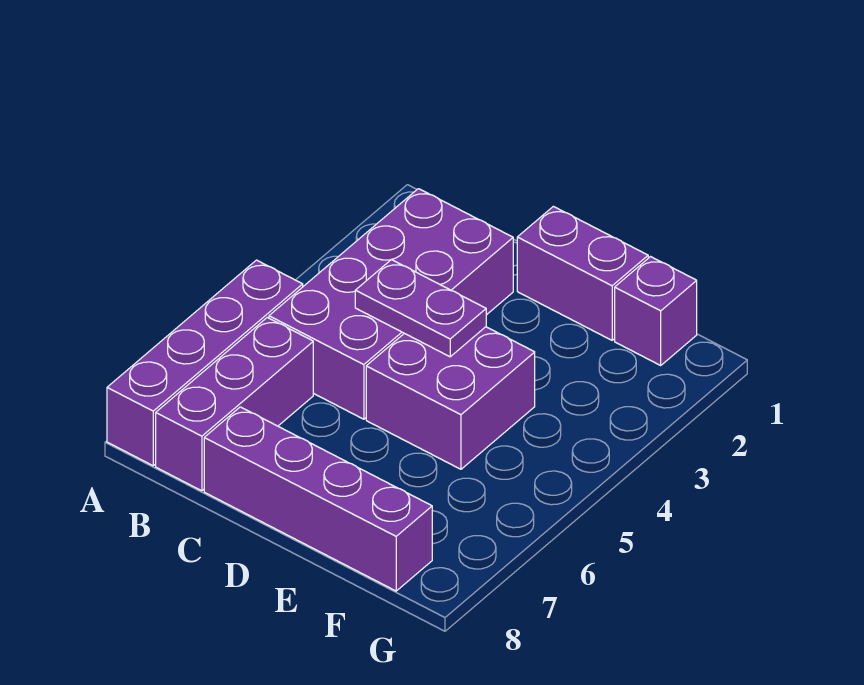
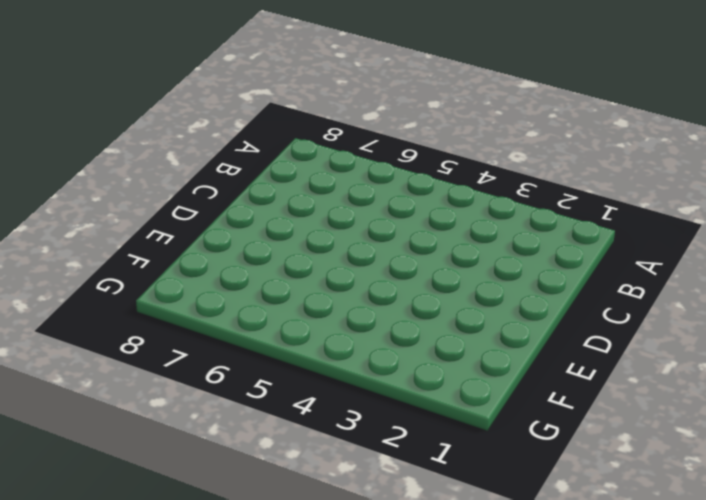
none -> purple brick A5:A8 level 1
none -> purple brick B2:C5 level 1

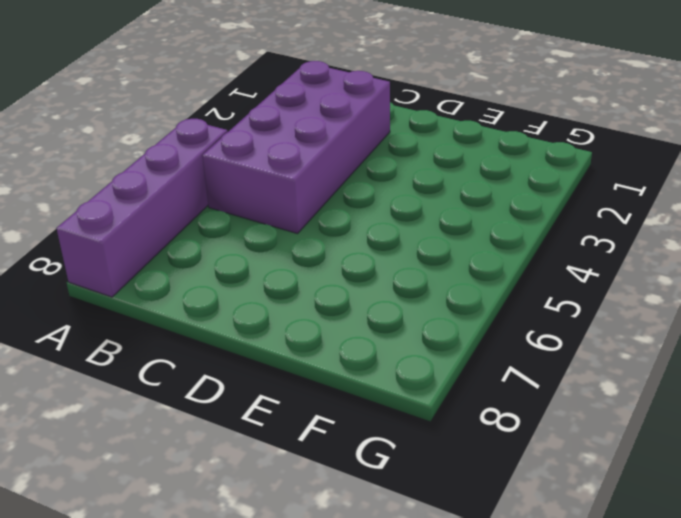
none -> purple brick B6:B8 level 1
none -> purple brick C8:F8 level 1

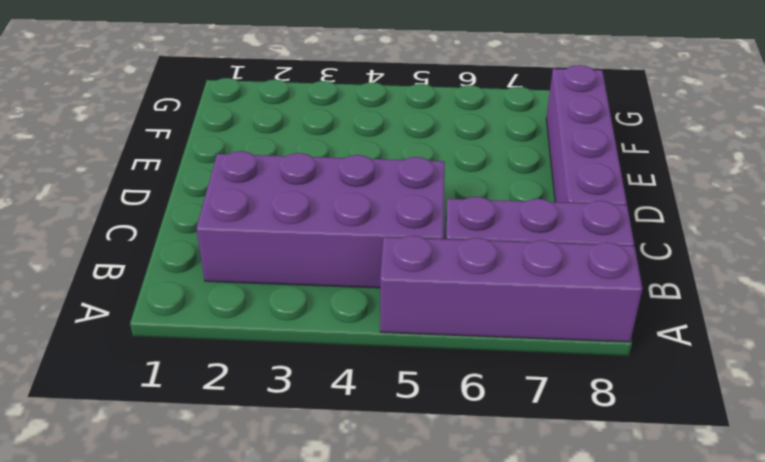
none -> purple brick D1:E1 level 1
none -> purple brick D4:E5 level 1

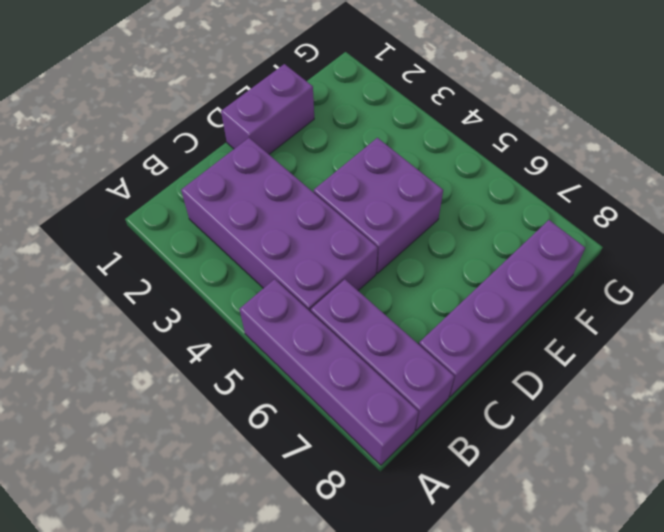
none -> purple brick F1 level 1
none -> purple plate C4:D4 level 2

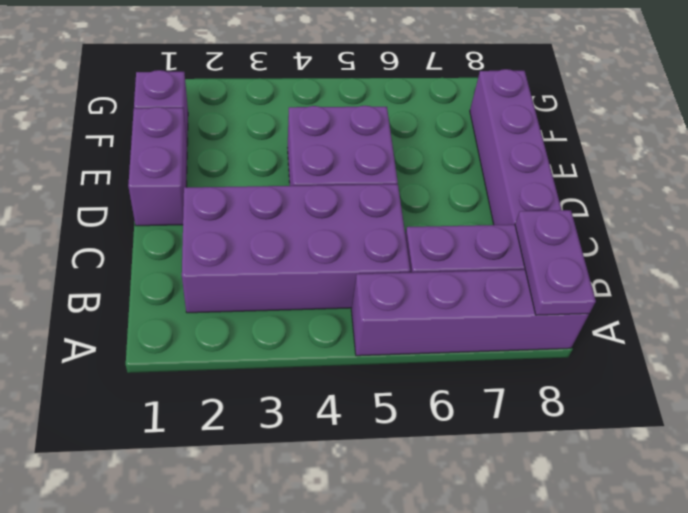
purple plate A8:B8 level 2 -> purple plate C4:D4 level 2

